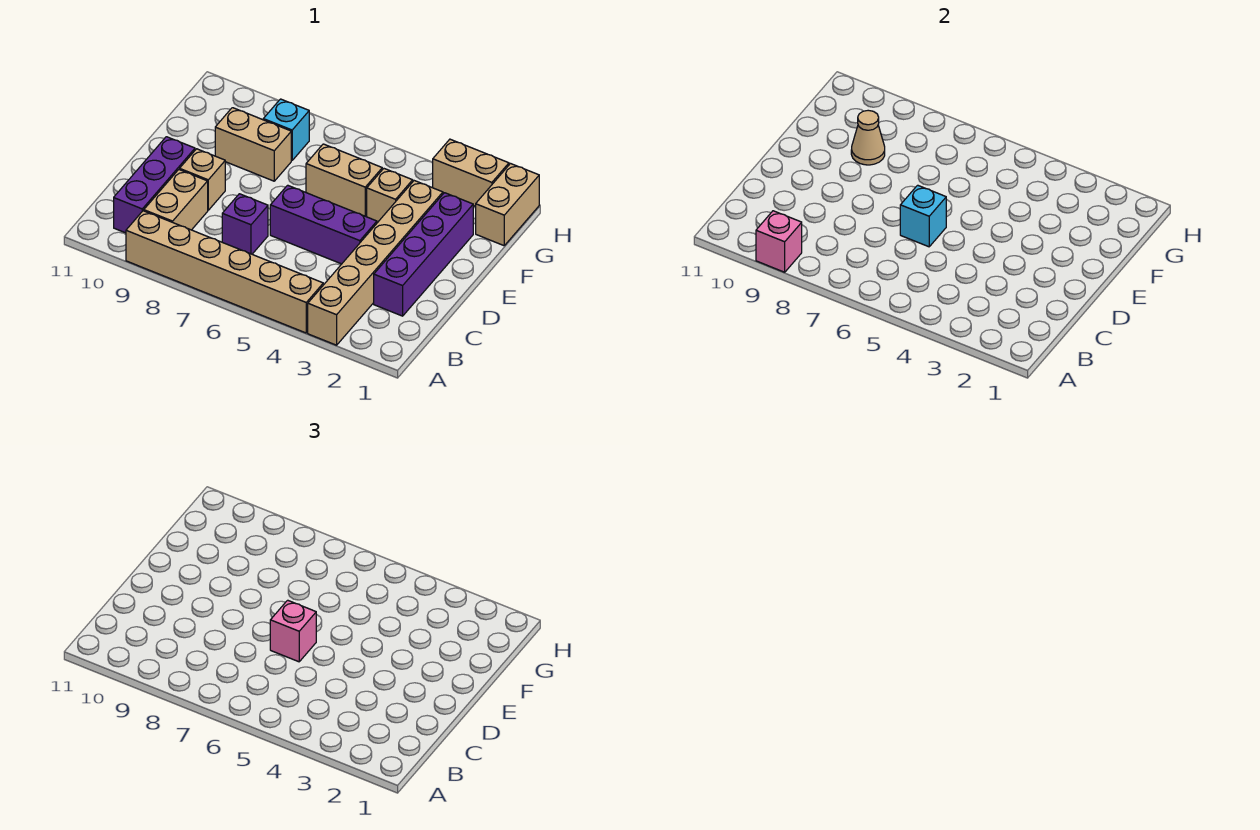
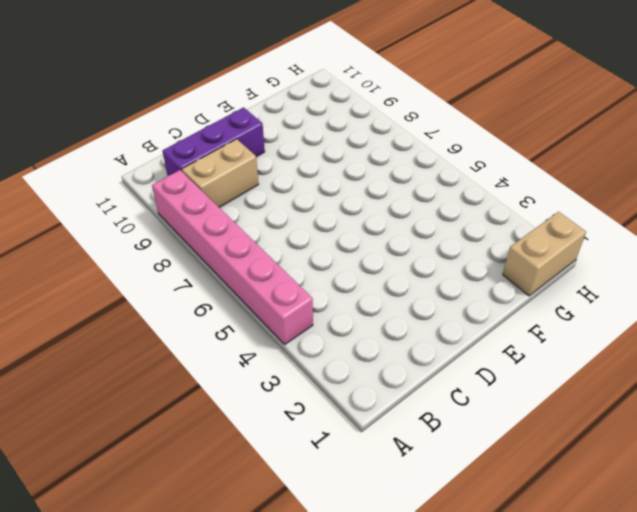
pink brick A4:A9 level 1 -> tan brick A4:A9 level 1
none -> tan brick A3:F3 level 1
none -> purple brick C2:F2 level 1
none -> purple brick C7 level 1

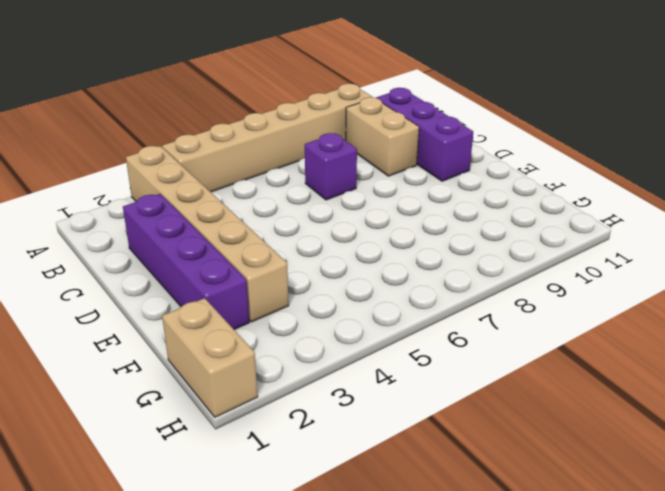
none -> purple brick D4:D6 level 1
none -> tan brick D9 level 1
none -> tan brick F4 level 1

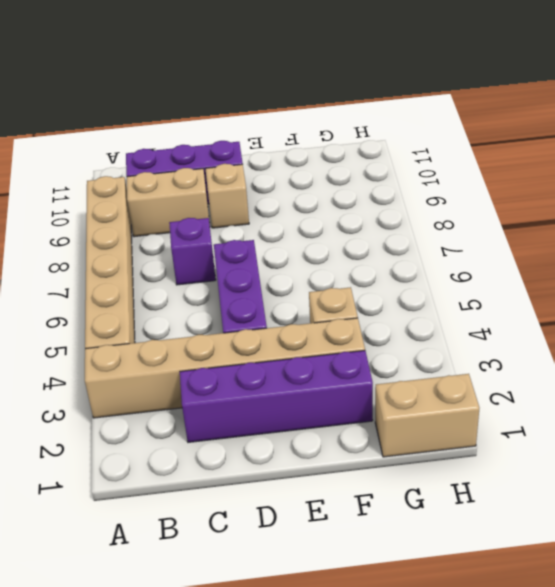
none -> tan brick F5:F6 level 1
none -> tan brick F8:F9 level 1
none -> cyan brick G8 level 1

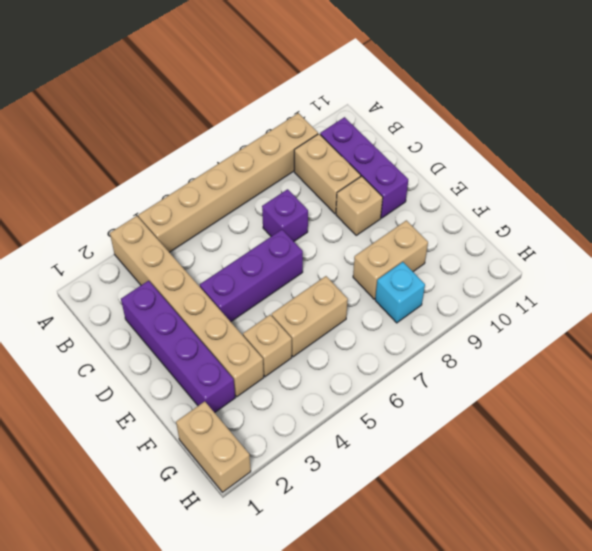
none -> tan brick H2:H3 level 1
none -> pink brick A9 level 2
none -> cyan brick D6 level 2

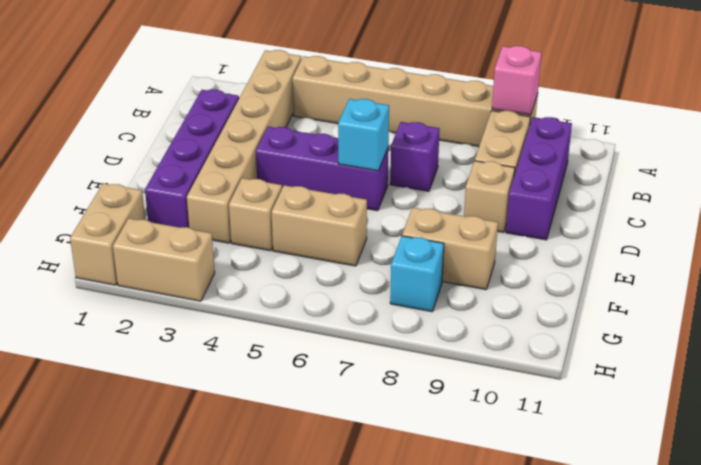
none -> tan cone F9 level 2
none -> pink brick D6 level 3

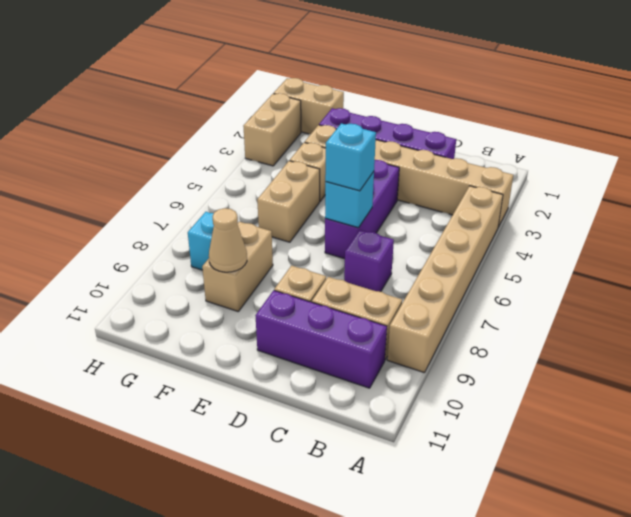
cyan brick D6 level 3 -> pink brick D6 level 3
none -> pink brick A9 level 2

